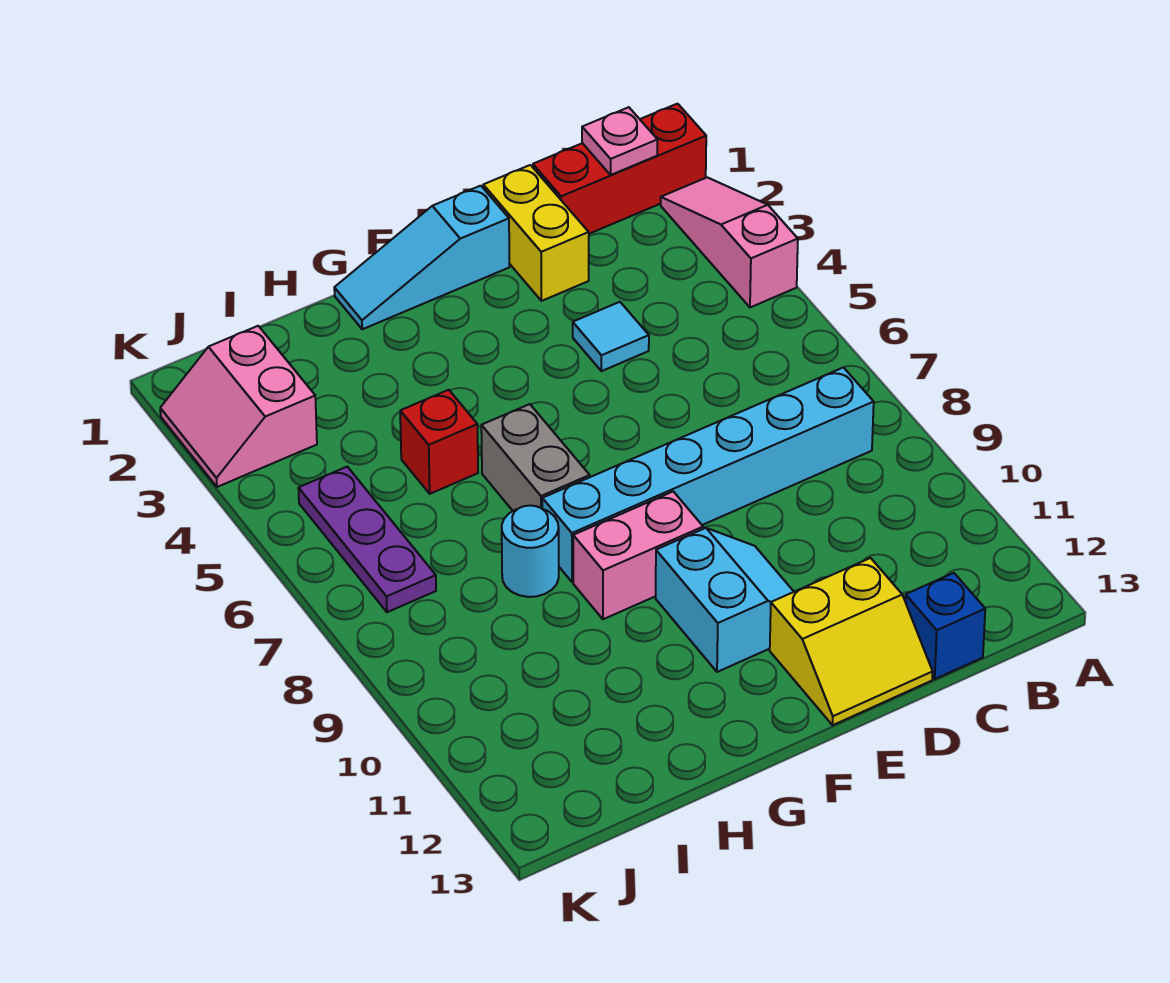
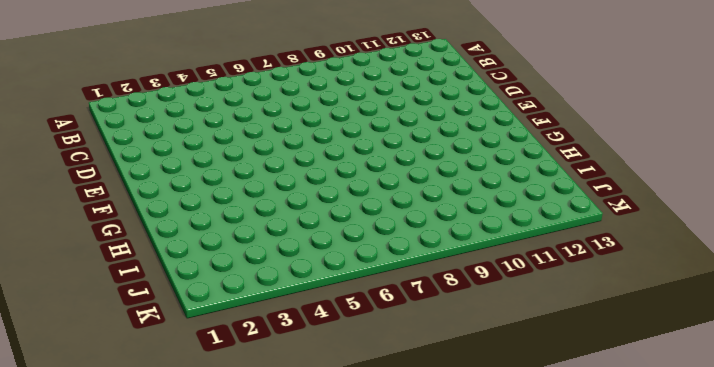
none -> red brick A1:C1 level 1
none -> pink slope A2:A4 level 1 top 4
none -> cyan brick B8:G8 level 1

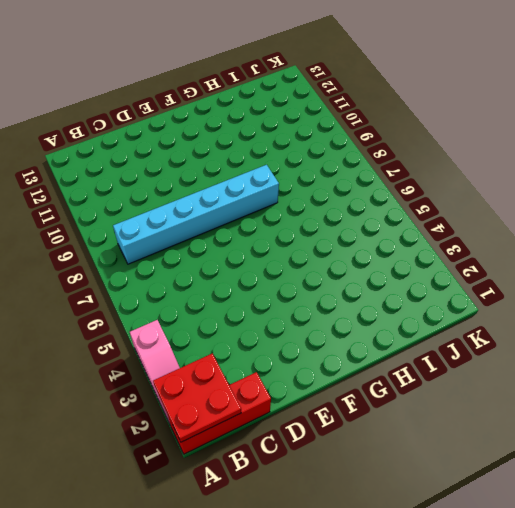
red plate A1:B2 level 2 -> pink plate B1 level 2
none -> blue brick C13 level 1
none -> yellow brick D1:D2 level 1
none -> cyan tile D4 level 1

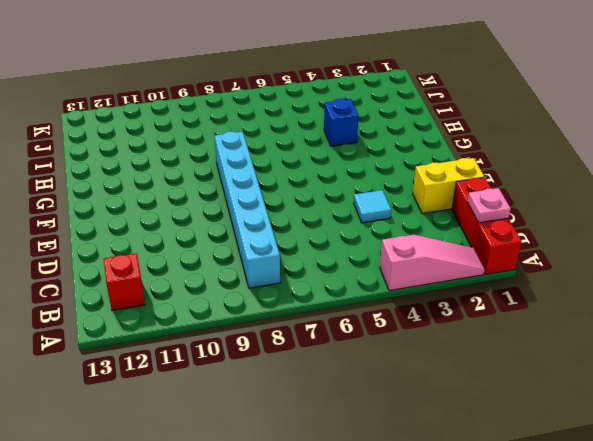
red brick B12 level 1 -> red brick H5 level 1
blue brick H4 level 1 -> blue brick C13 level 1
none -> yellow slope D12:E13 level 1 top 12
none -> cyan slope E1:G1 level 1 top E
none -> cyan slope E10:F11 level 1 top F

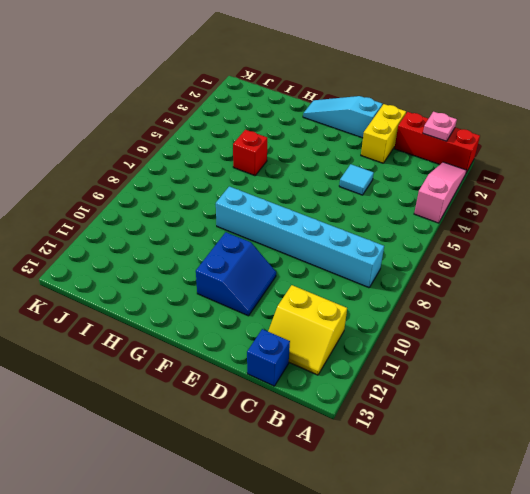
yellow slope B11:C12 level 1 top 11 -> yellow slope D12:E13 level 1 top 12
blue slope E10:F11 level 1 top F -> cyan slope E10:F11 level 1 top F
none -> pink brick F9:G9 level 1
none -> grey brick G6:G7 level 1
none -> cyan round brick H8 level 1

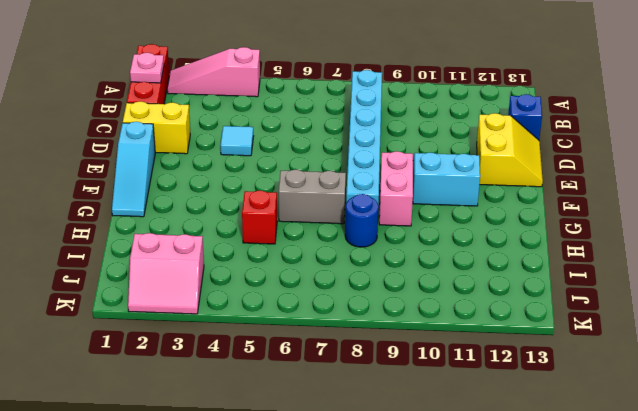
blue round brick H8 level 1 -> cyan round brick H8 level 1
none -> purple plate J5:J7 level 1

